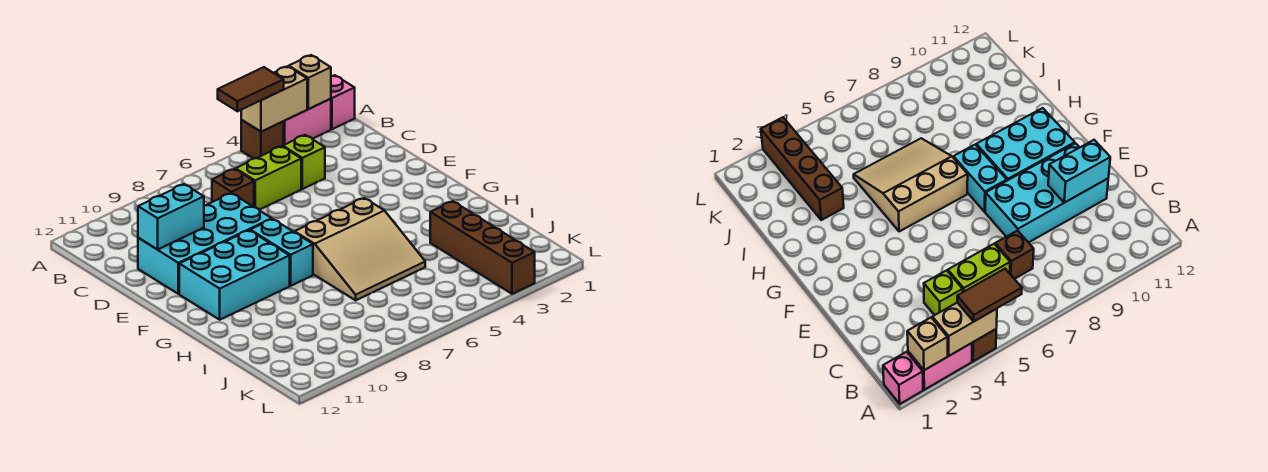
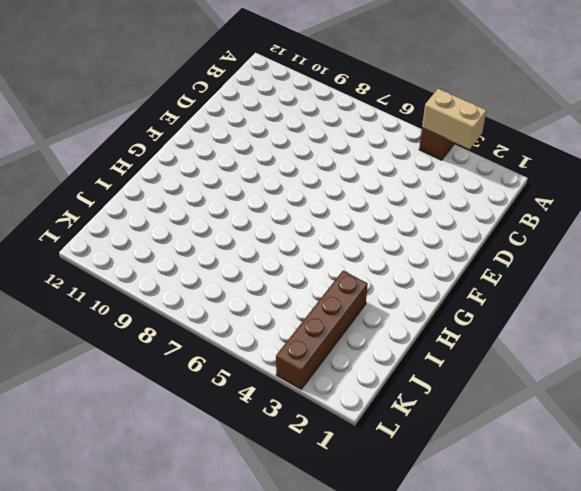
none -> pink brick A1 level 1
none -> pink brick A2:A3 level 1
none -> lime brick C4 level 1

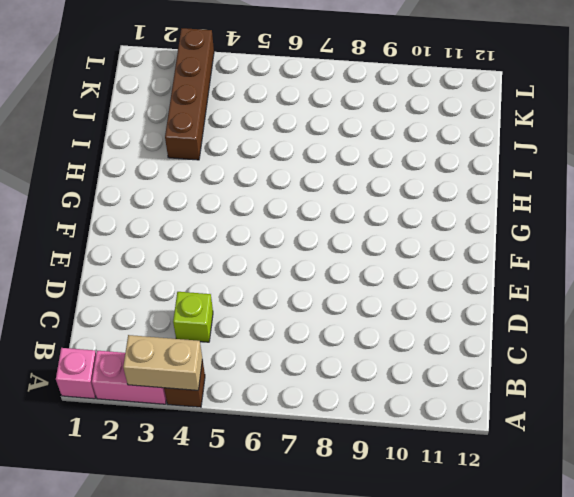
none -> lime brick C5:C6 level 1
none -> brown brick C7 level 1
none -> cyan brick D8:E11 level 1

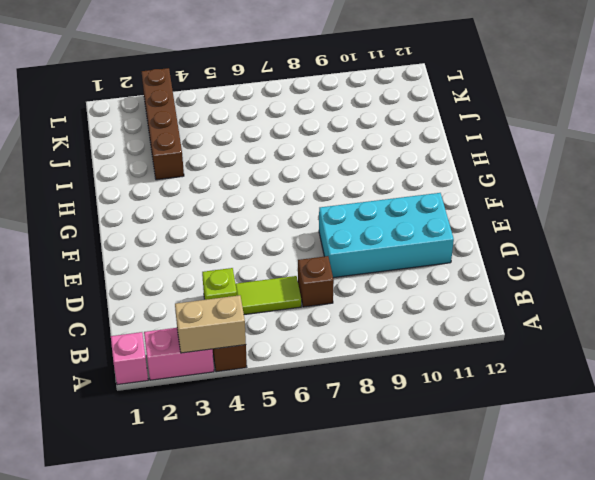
lime tile C5:C6 level 1 -> lime brick C5:C6 level 1
none -> cyan brick F8:G8 level 1
none -> cyan brick F9:G11 level 1
none -> tan slope G5:I7 level 1 top G

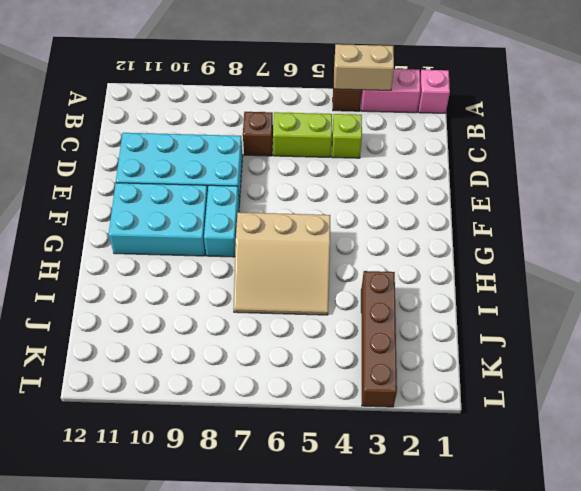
none -> tan brick A2 level 2
none -> cyan brick D10:D11 level 2
none -> brown tile A4:A5 level 3

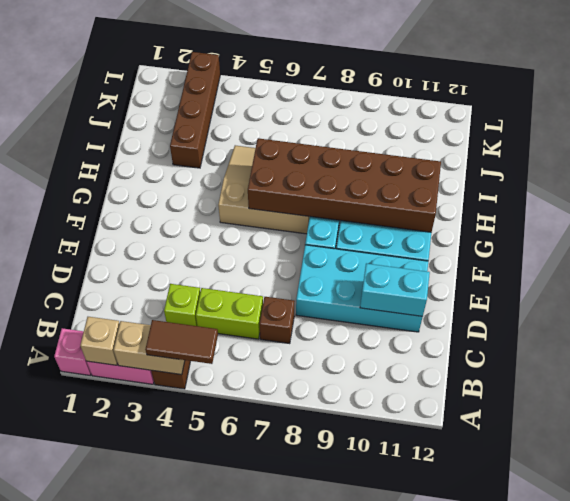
brown brick G6:H11 level 2 -> none

